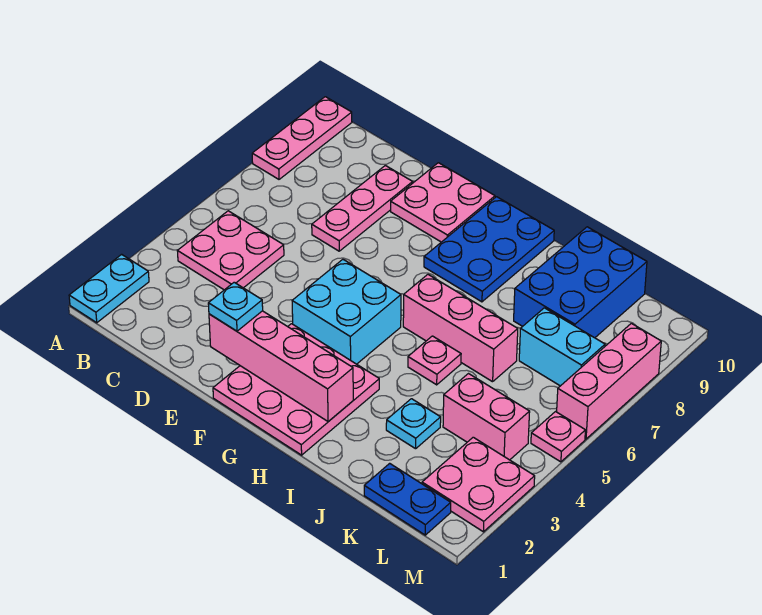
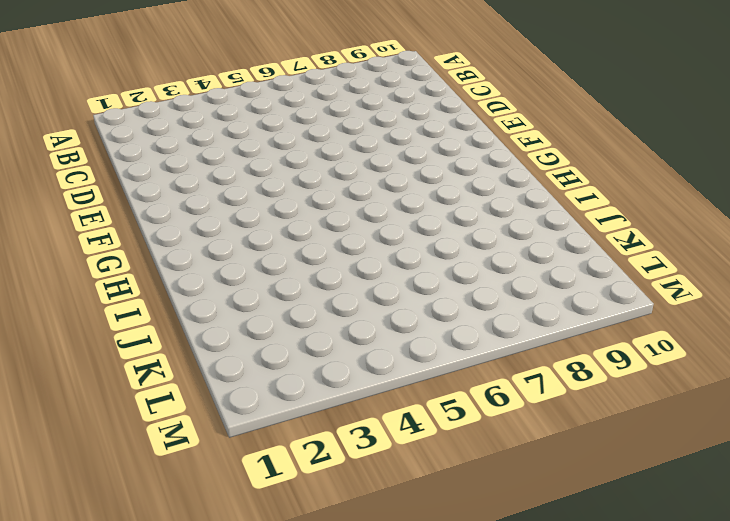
none -> cyan plate A1:A2 level 1
none -> pink plate A8:A10 level 1
none -> pink plate B4:C5 level 1

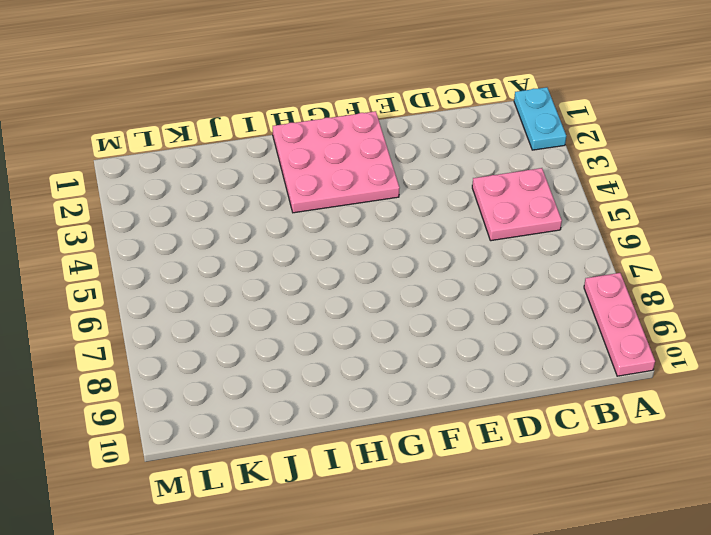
none -> pink plate D7:D9 level 1
none -> pink plate E9:F10 level 1
none -> cyan brick F4:G5 level 1

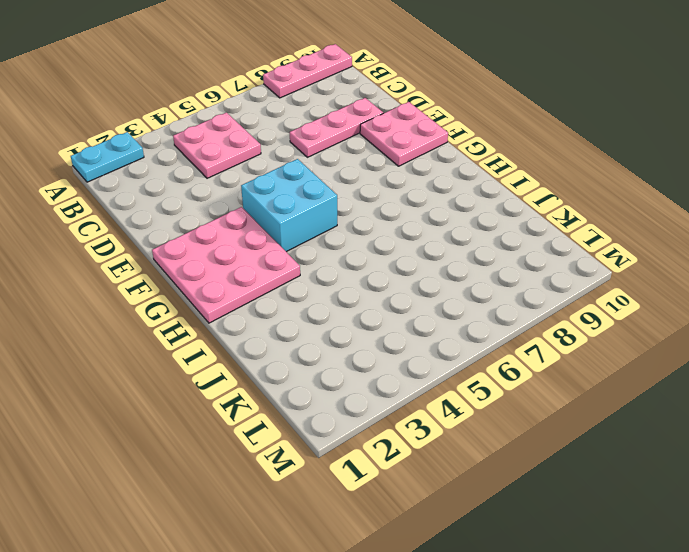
none -> blue plate G8:H10 level 1
none -> pink brick H6:J6 level 1
none -> pink plate I5 level 1

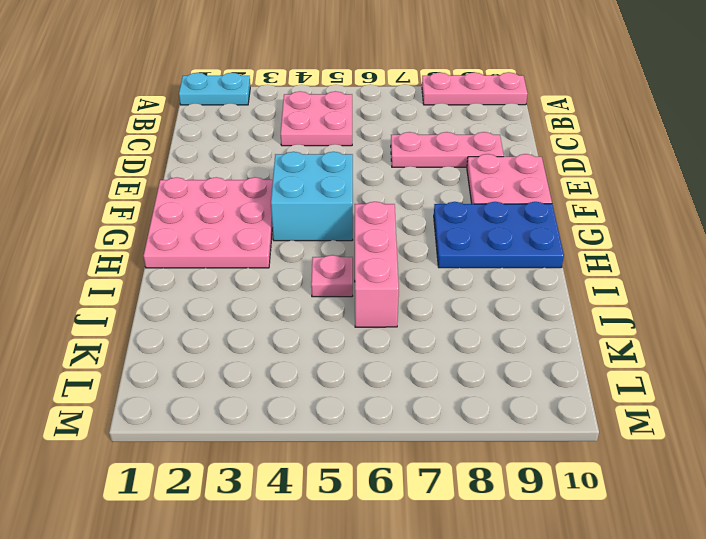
none -> cyan plate J3 level 1
none -> blue brick J8:K10 level 1
none -> blue plate K1:L1 level 1

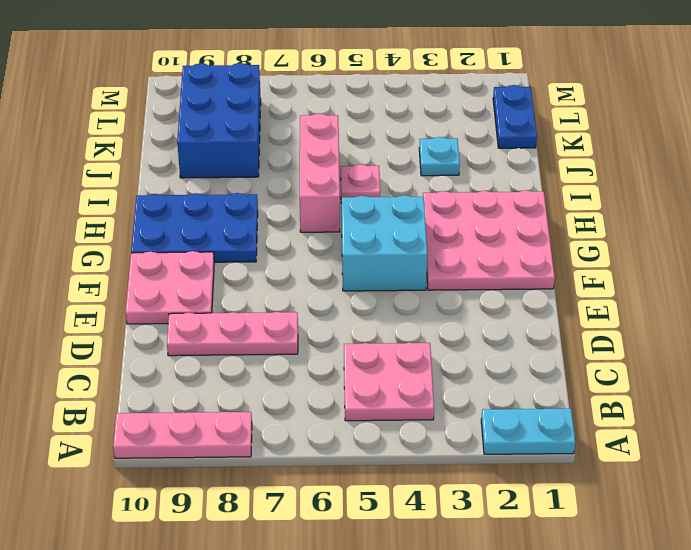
blue brick J8:L9 level 1 -> blue brick J8:K10 level 1
none -> pink brick K4:L4 level 1
none -> cyan brick K7:L7 level 1
none -> pink plate L2:M3 level 1

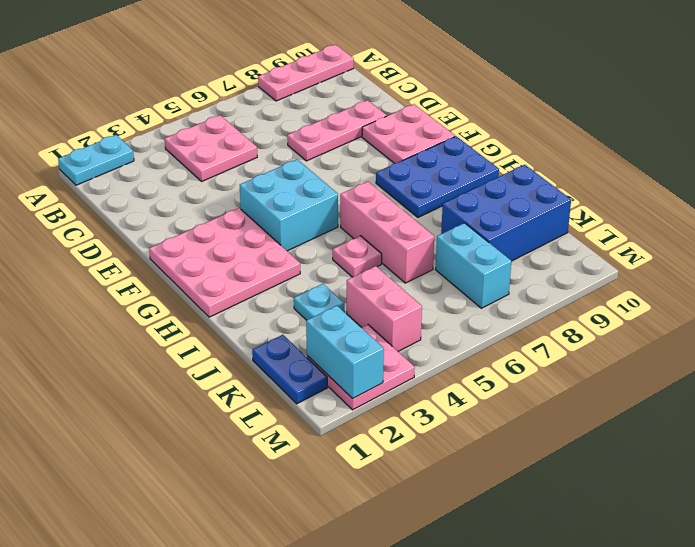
cyan brick L2:M2 level 2 -> none
none -> pink plate M5 level 1
none -> pink brick M6:M8 level 1
none -> pink brick E2:H2 level 2

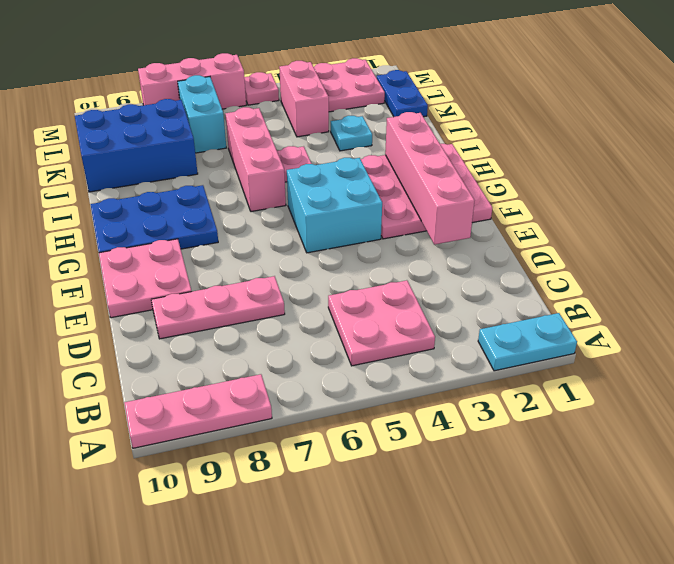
none -> cyan plate E2 level 3

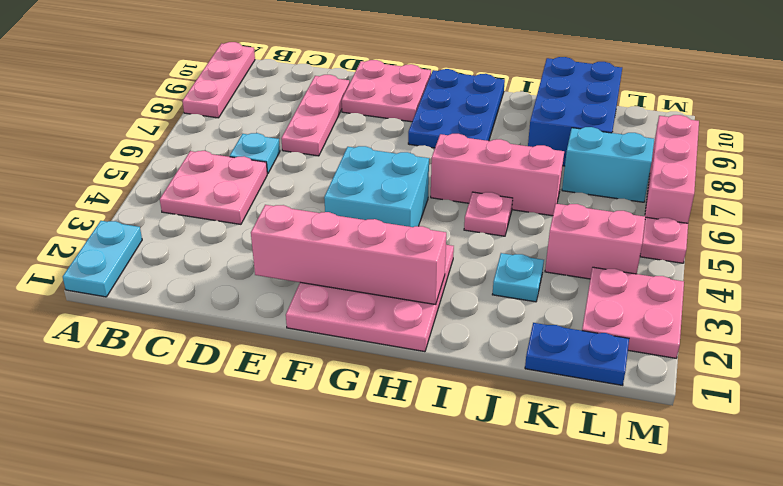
cyan plate C6 level 1 -> cyan plate E2 level 3

